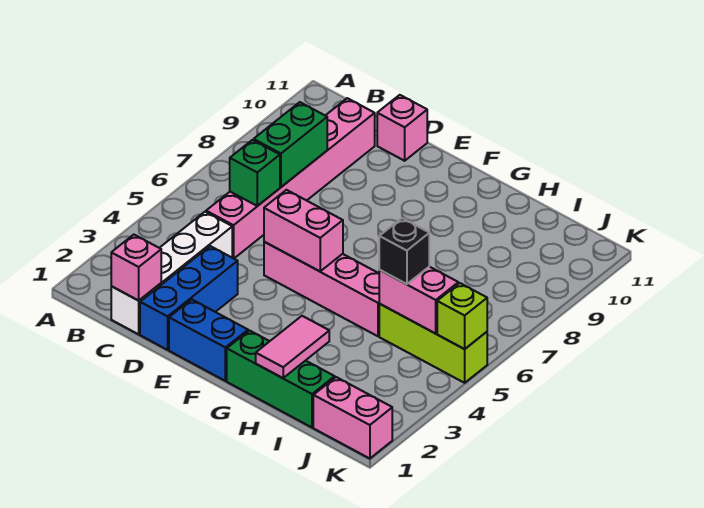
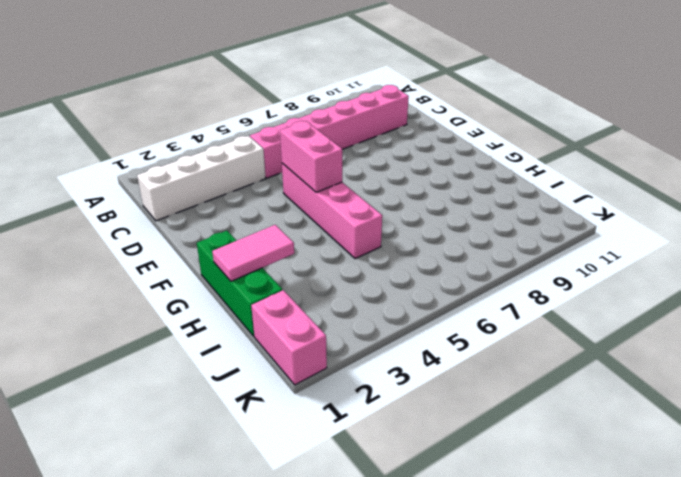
none -> blue brick D1:D3 level 1
none -> pink brick D11 level 1
none -> blue brick E1:F1 level 1

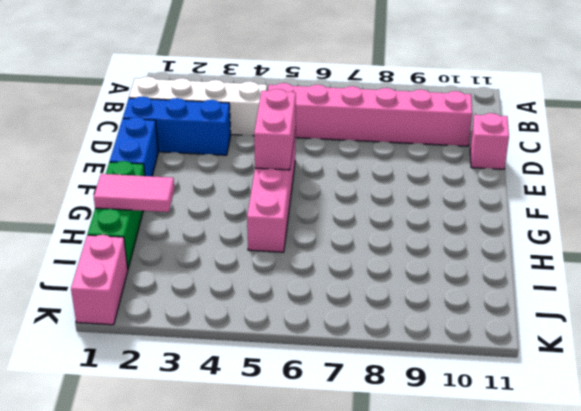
none -> lime brick I5:K5 level 1
none -> pink brick C1 level 2
none -> green brick C6 level 2

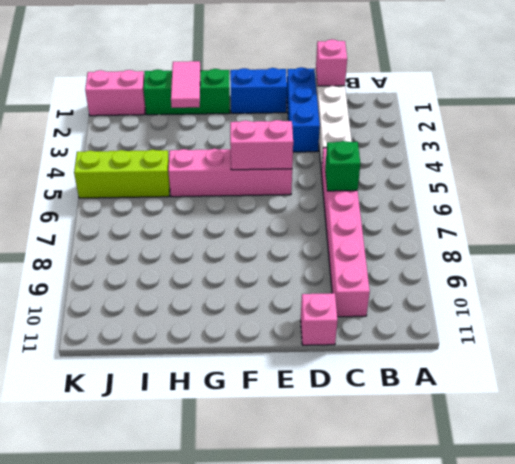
none -> green brick C7:C8 level 2
none -> pink brick I5:J5 level 2
none -> lime brick K5 level 2

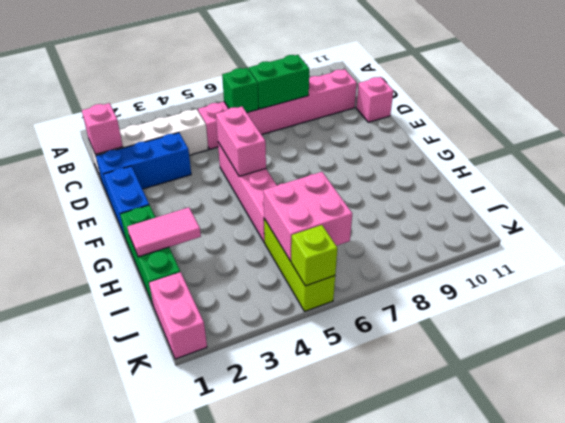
pink brick I5:J6 level 2 -> pink brick I5:J5 level 2
none -> black brick I5 level 3

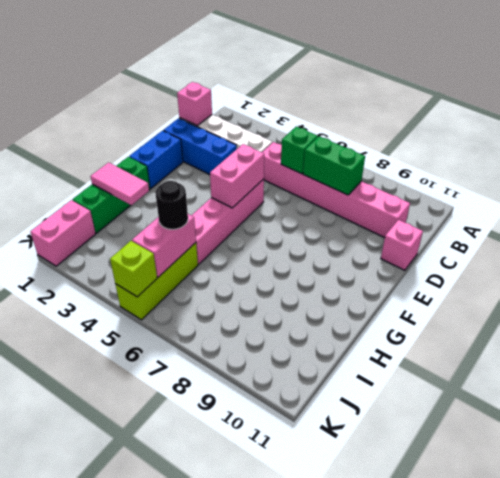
black round brick I5 level 3 -> black brick I5 level 3

